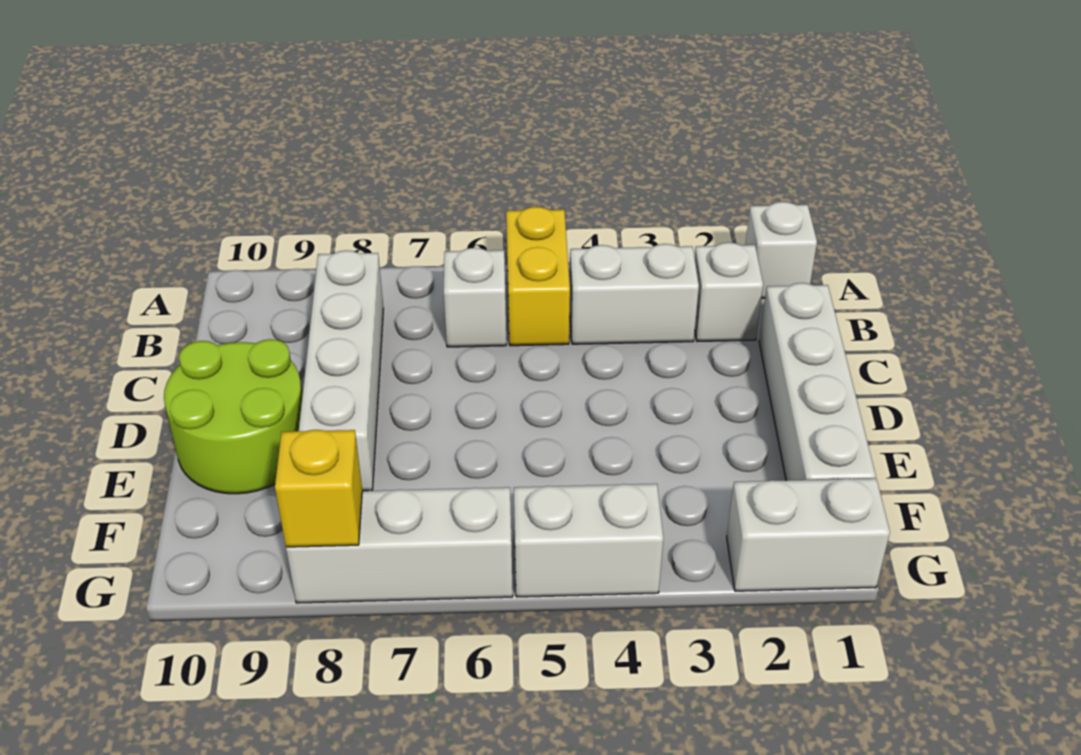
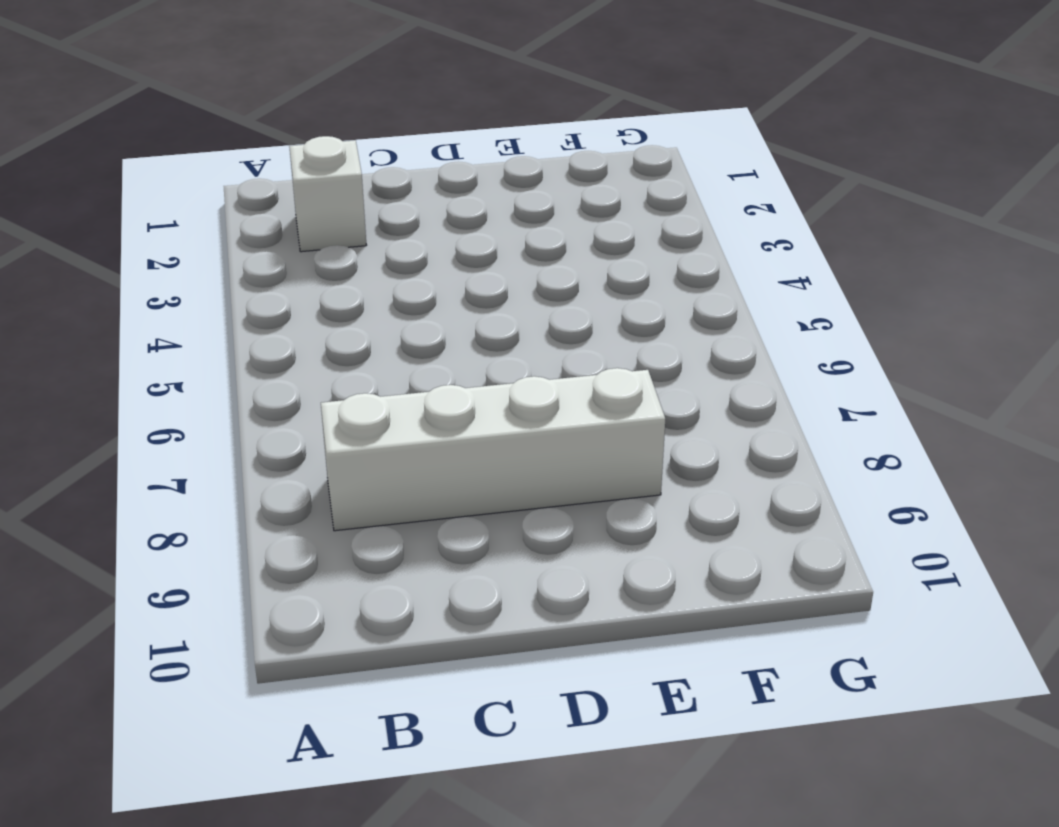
none -> white brick A1 level 1
none -> yellow brick A5:B5 level 1
none -> white brick B3:B4 level 1

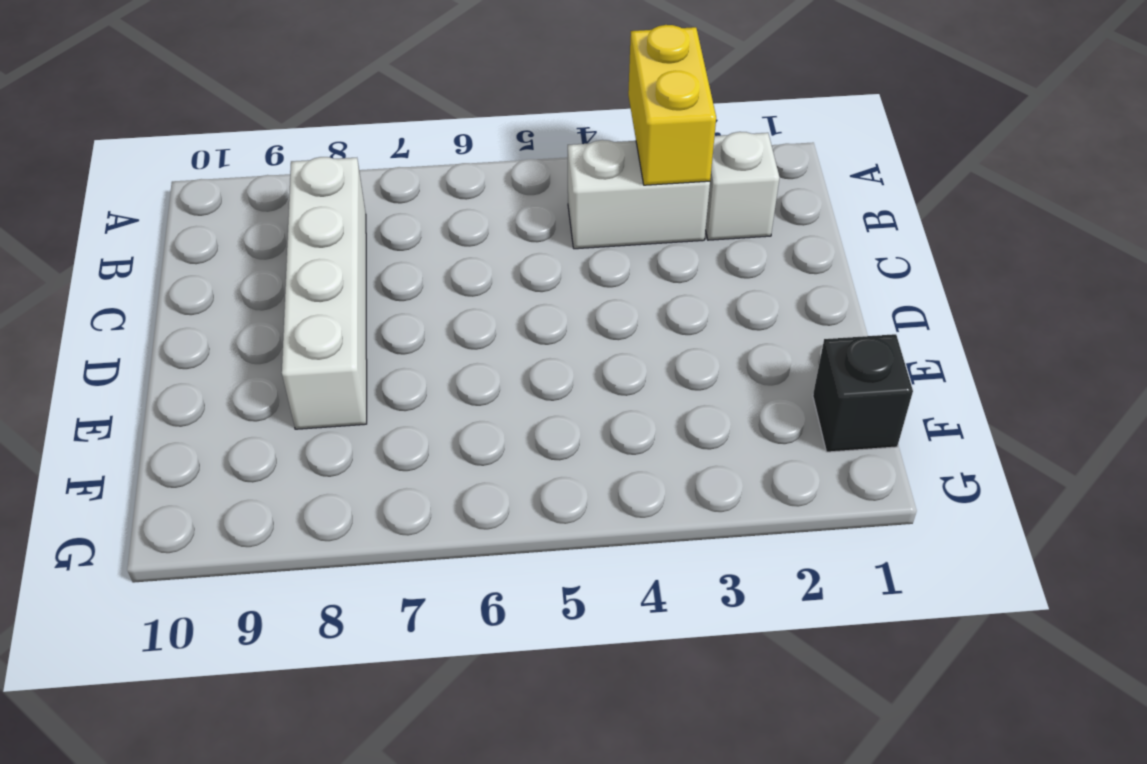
yellow brick A3:B3 level 2 -> yellow brick A5:B5 level 1
black brick F1 level 1 -> white brick C1:F1 level 1
none -> white brick A1 level 1
none -> white brick B6 level 1
none -> lime round brick D9:E10 level 1

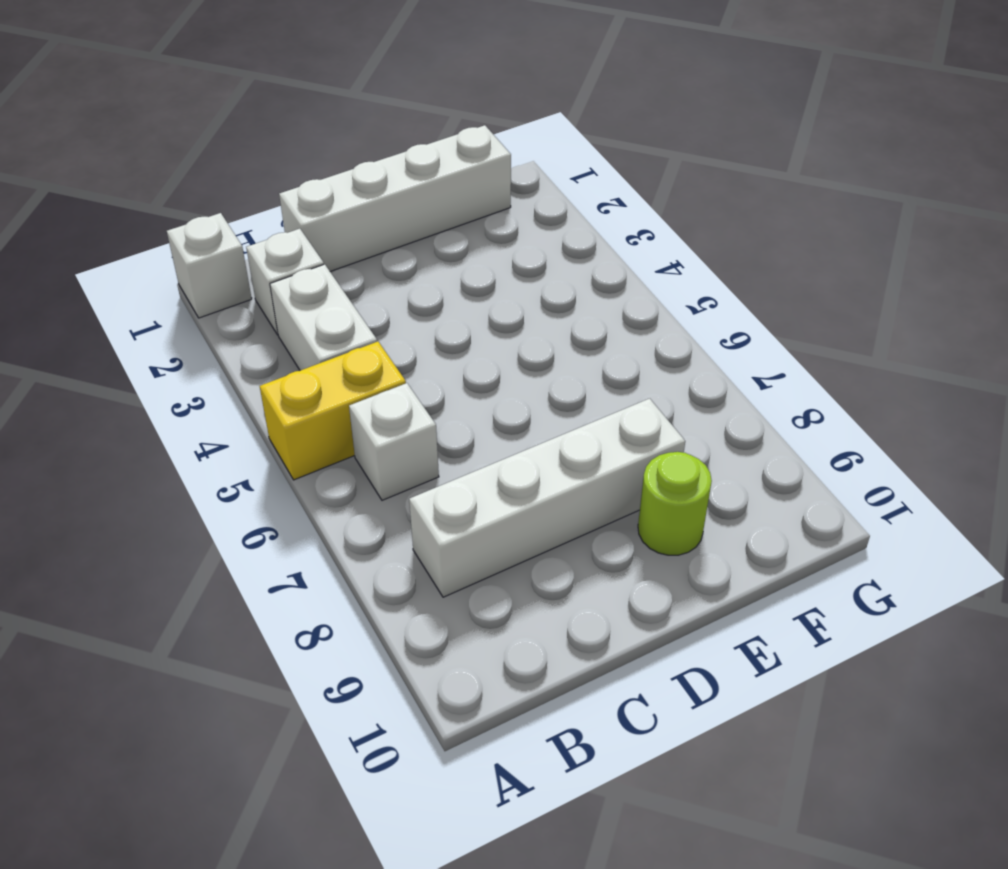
lime round brick E9 level 1 -> lime round brick D9:E10 level 1
none -> white brick G1:G2 level 1
none -> white brick G4:G5 level 1
none -> white brick G6:G8 level 1

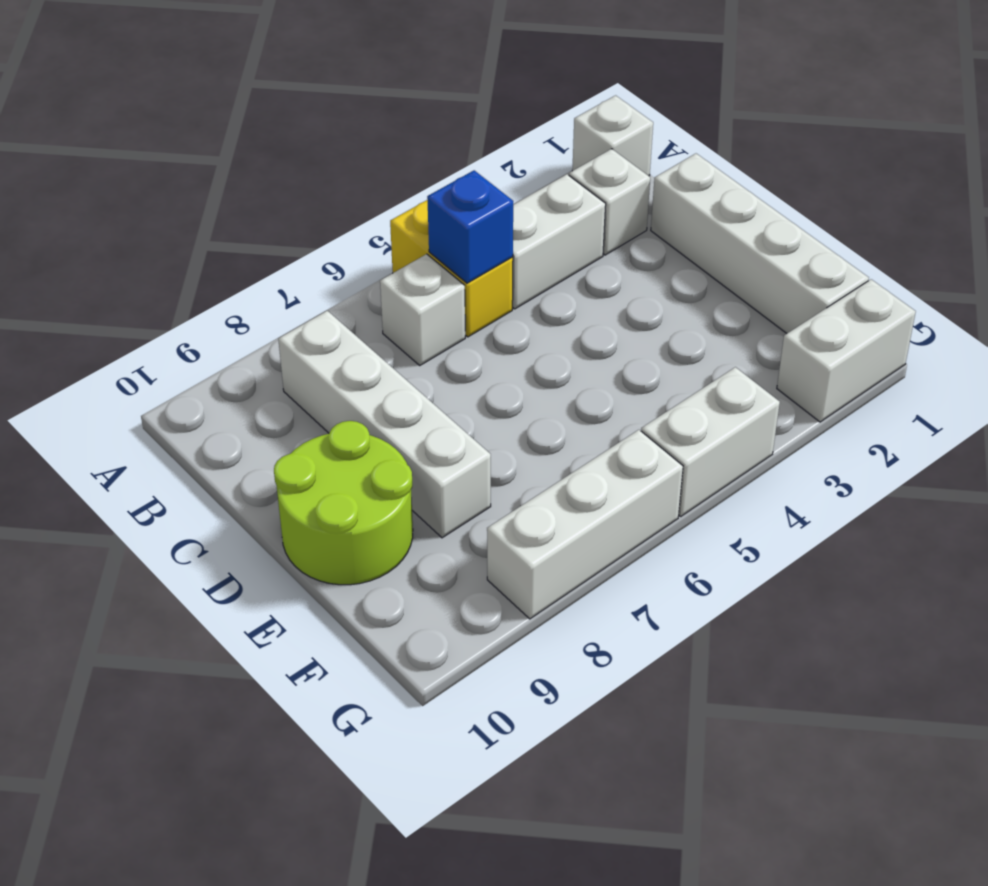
blue brick B5 level 2 -> none
none -> yellow brick G8 level 2

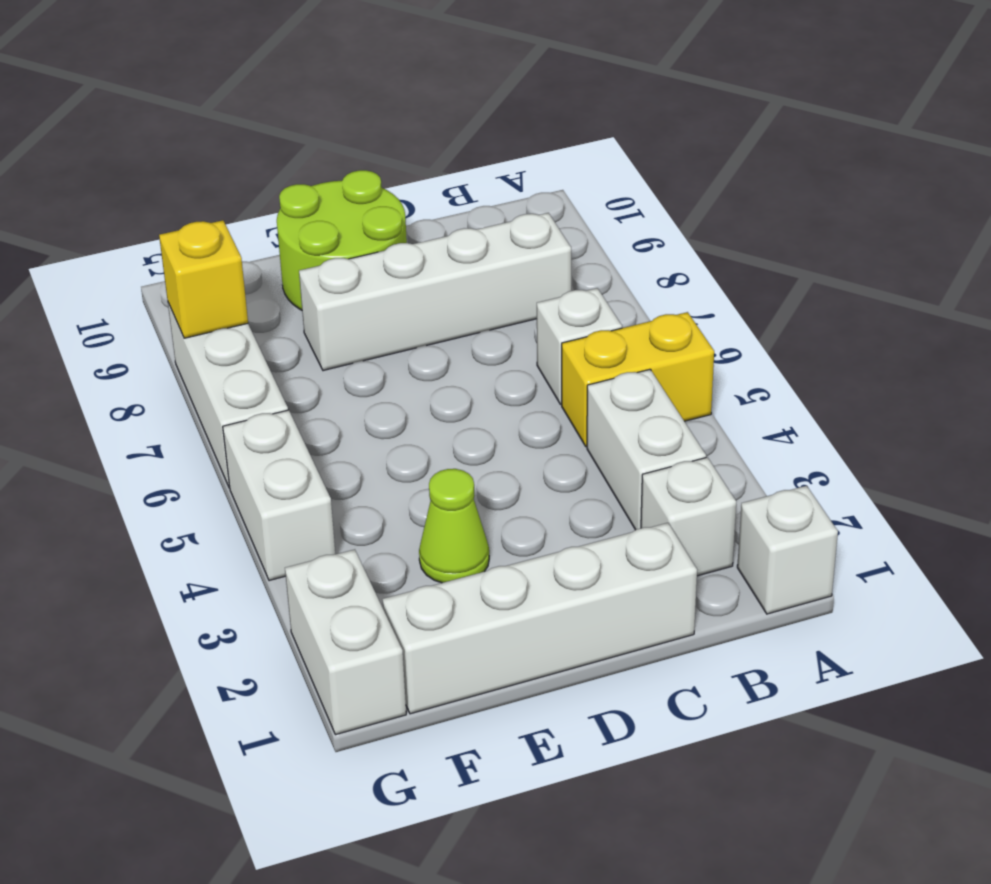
lime cone E3 level 1 -> none

